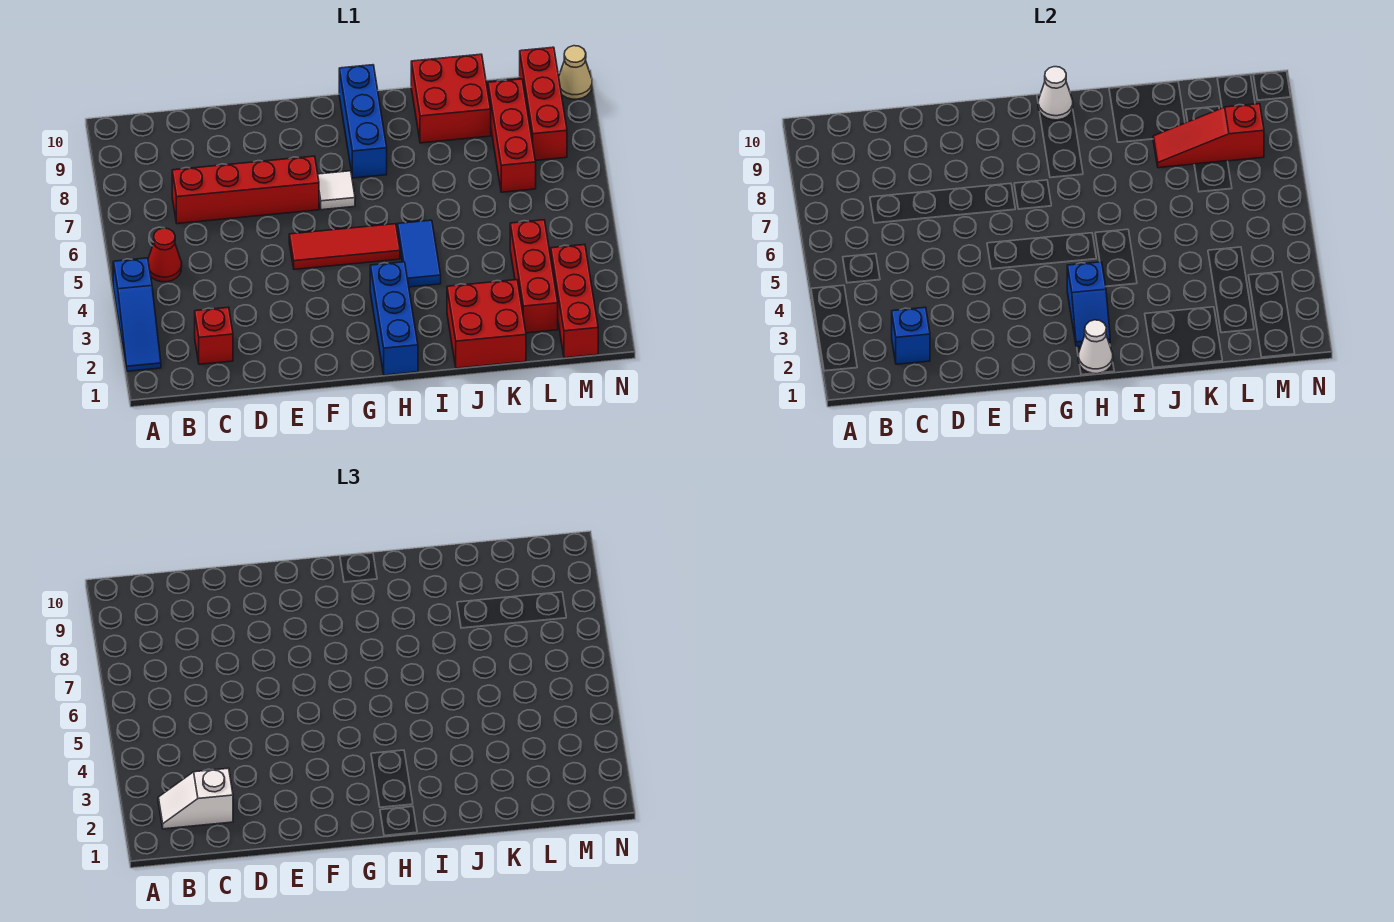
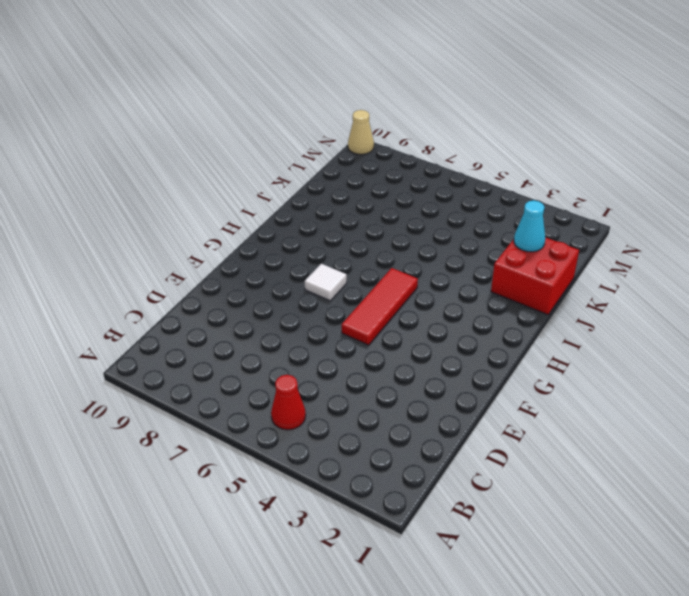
cyan cone K2 level 2 -> none
none -> blue slope A2:A4 level 1 top 4
none -> red brick C2 level 1
none -> red brick C7:F7 level 1

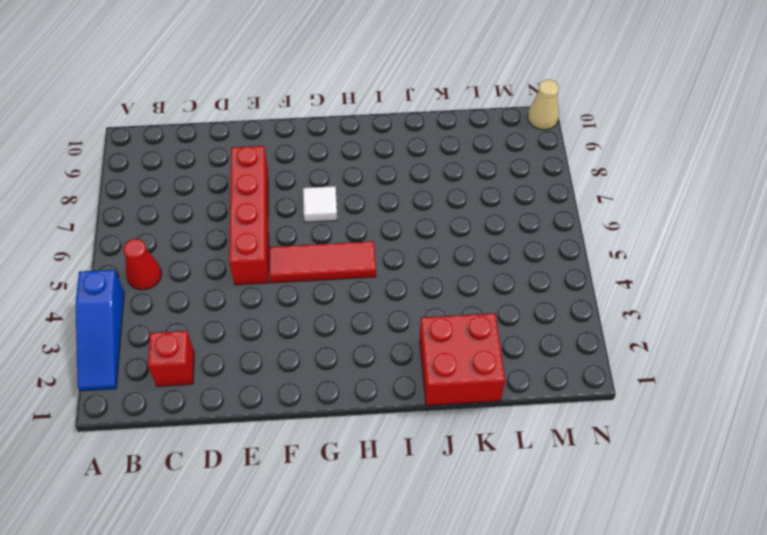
red brick E5:E8 level 1 -> red brick C7:F7 level 1
none -> blue brick H1:H3 level 1
none -> blue brick H8:H10 level 1
none -> blue tile I4:I5 level 1

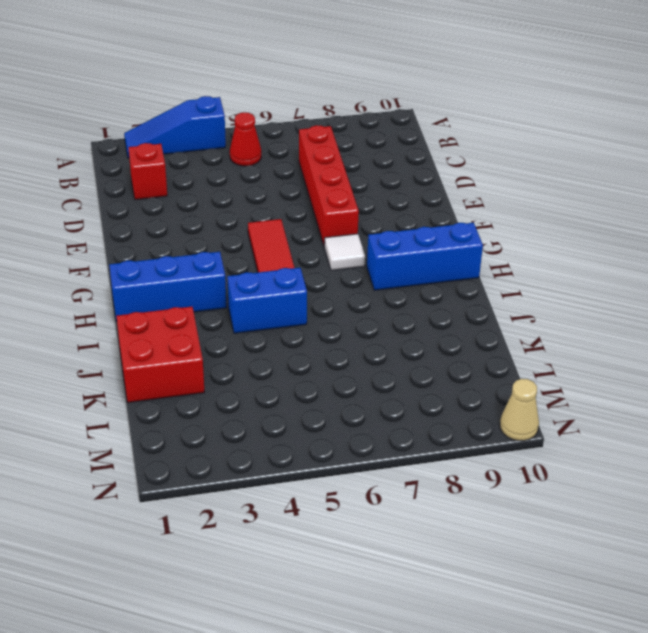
blue brick I4:I5 level 1 -> blue tile I4:I5 level 1
none -> red brick J9:K10 level 1
none -> red brick L2:L4 level 1
none -> red brick L7:L9 level 1

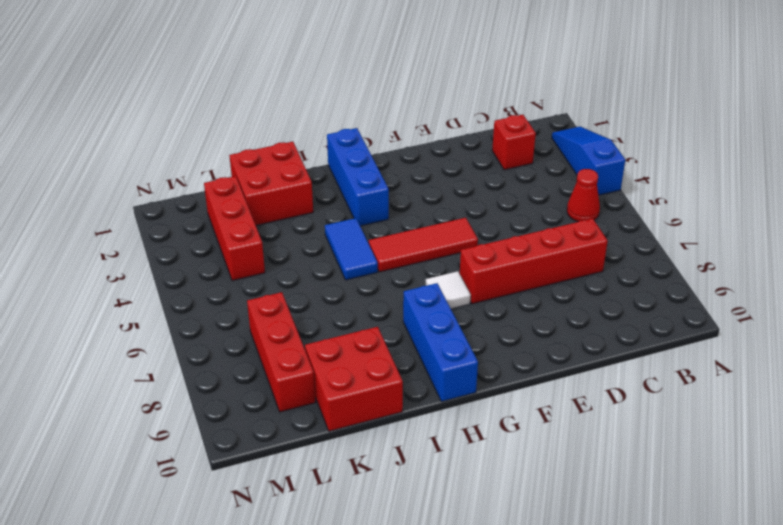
none -> red brick M1:M3 level 1
none -> red brick M8:M10 level 1
none -> tan cone N10 level 1

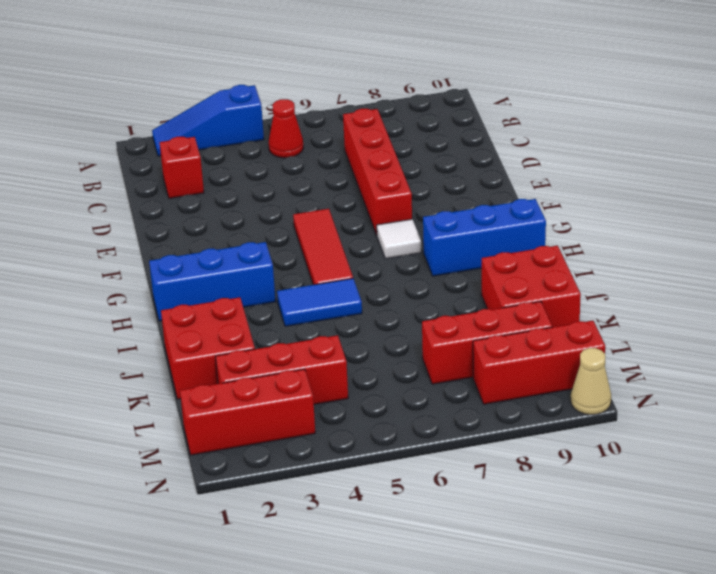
none -> blue brick C2 level 2
none -> white cone H1 level 2
none -> blue slope H2:H3 level 2 top 3

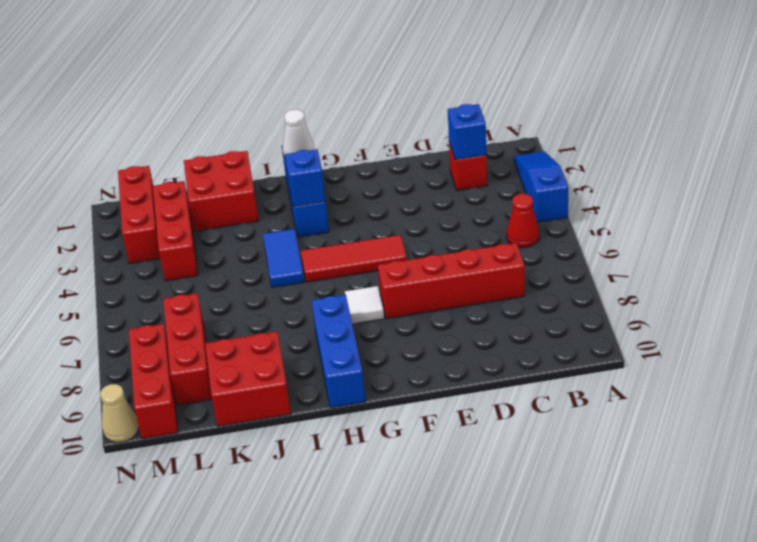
none -> white cone H10 level 2
none -> red slope K8:M8 level 2 top M
none -> white slope B2:C2 level 3 top C

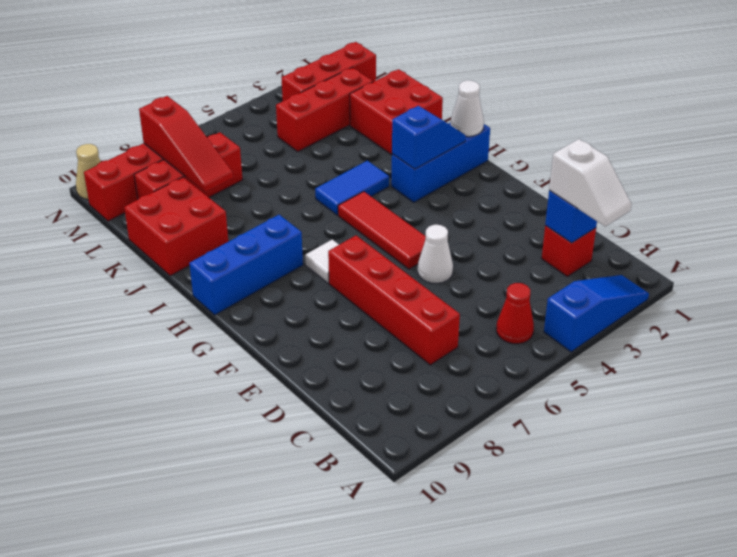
white cone E5 level 1 -> white cone H10 level 2

